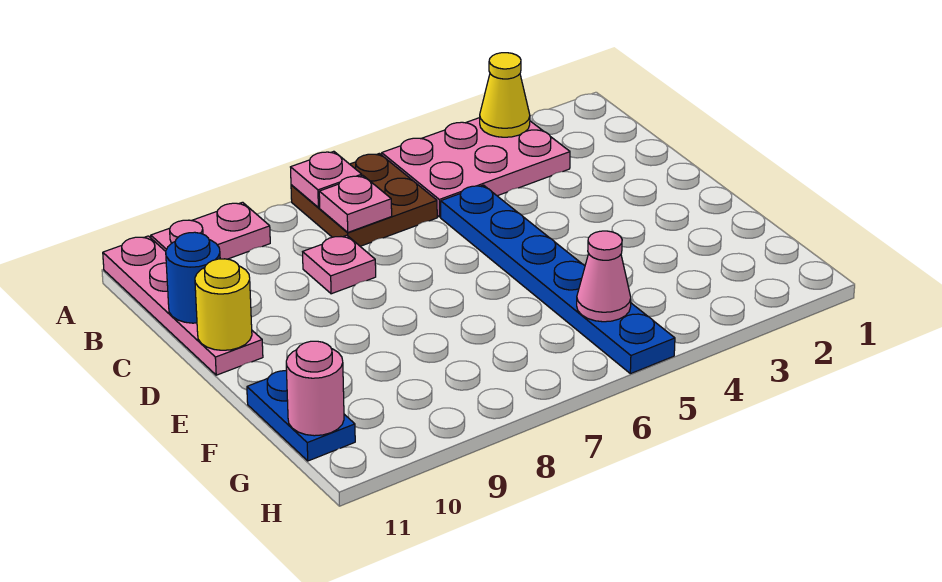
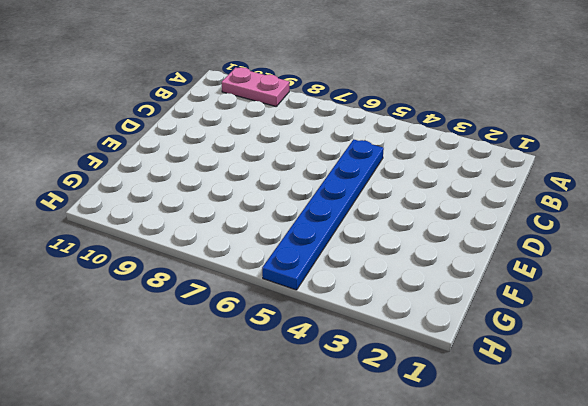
none -> pink plate A3:B5 level 1
none -> brown plate A6:B7 level 1
none -> pink plate A11:D11 level 1

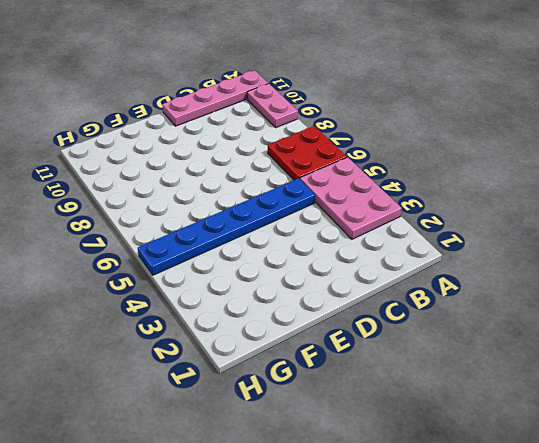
red plate A6:B7 level 1 -> brown plate A6:B7 level 1
none -> pink plate C8 level 1
none -> blue plate F11:G11 level 1
none -> yellow cone A3 level 2

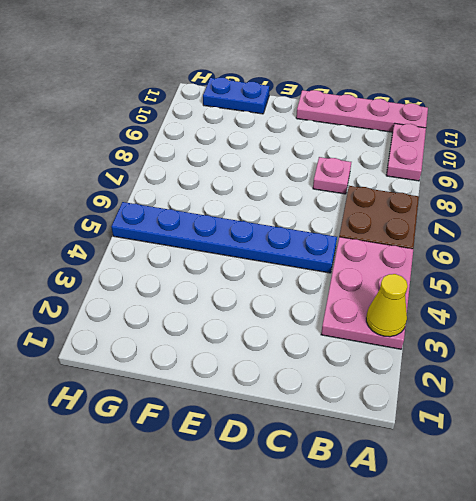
none -> pink plate A7 level 2
none -> pink plate B7 level 2
none -> blue round brick C11 level 2

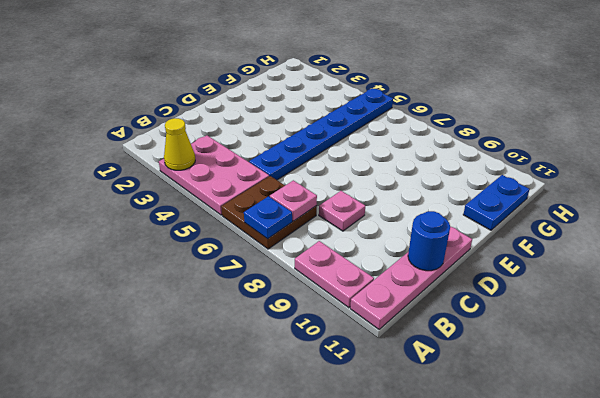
blue plate A7 level 2 -> pink plate A7 level 2
none -> yellow round brick D11 level 2
none -> pink cone G5 level 2
none -> pink round brick G11 level 2

